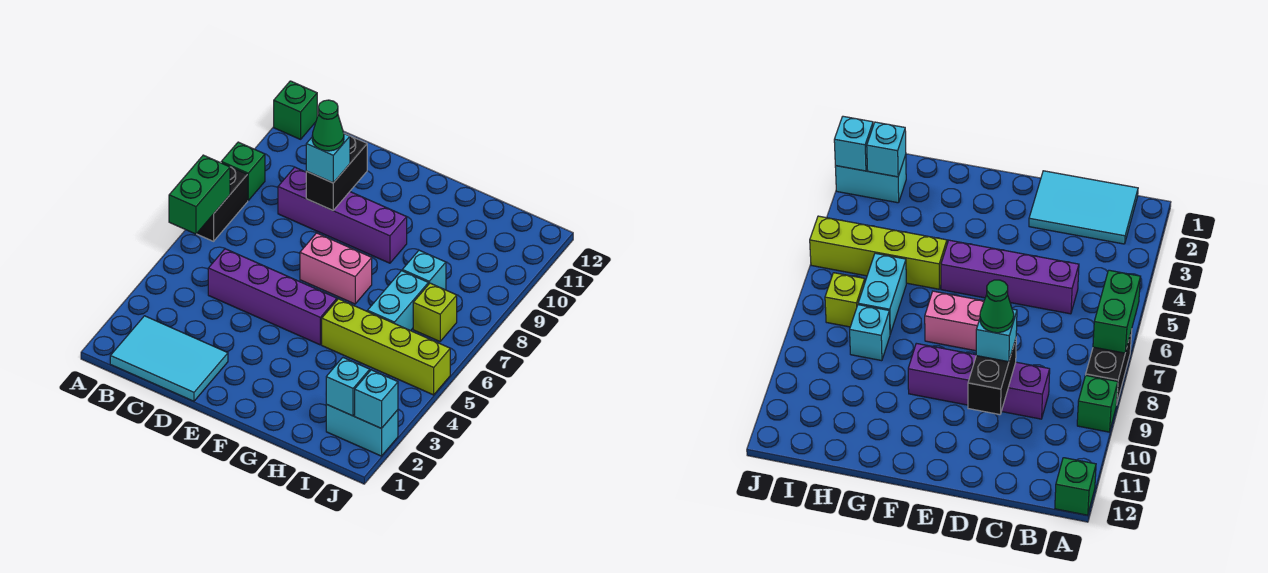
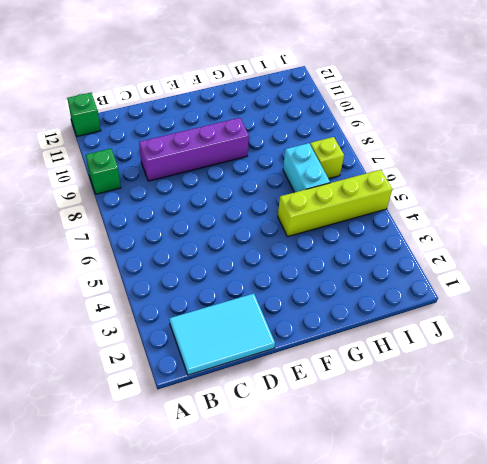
none -> black brick A7:A8 level 1
none -> purple brick C5:F5 level 1
none -> pink brick E7:F7 level 1

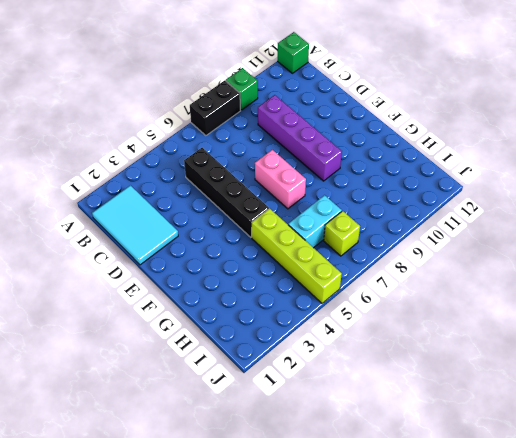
black brick C5:F5 level 1 -> purple brick C5:F5 level 1
none -> cyan brick H8 level 1
none -> cyan brick I2:J2 level 1
none -> green brick A6:A7 level 2

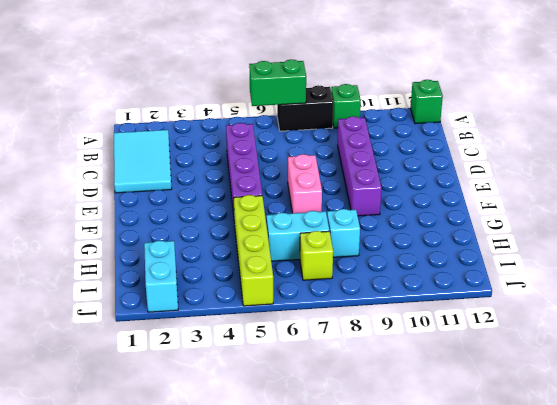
none -> black brick D9:D10 level 2
none -> cyan brick I2 level 2
none -> cyan brick J2 level 2

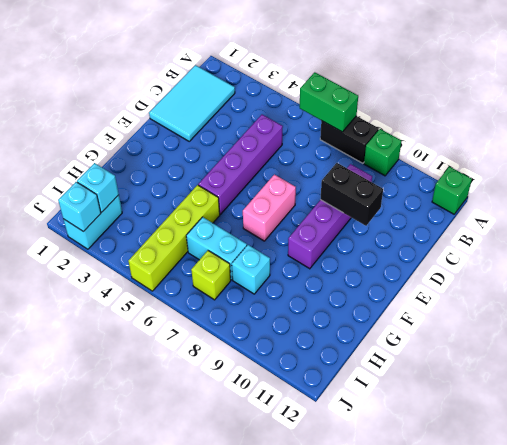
none -> cyan brick D9 level 3
none -> green cone D9 level 4

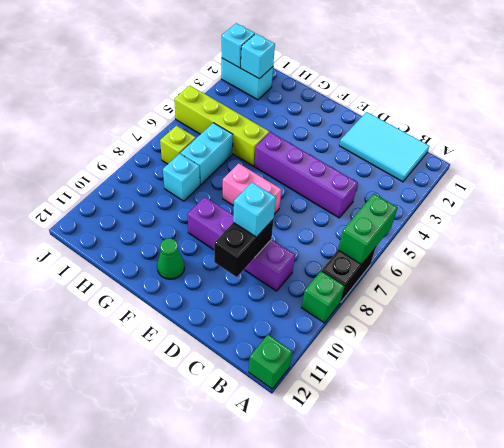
green cone F11 level 1 -> green cone D9 level 4

